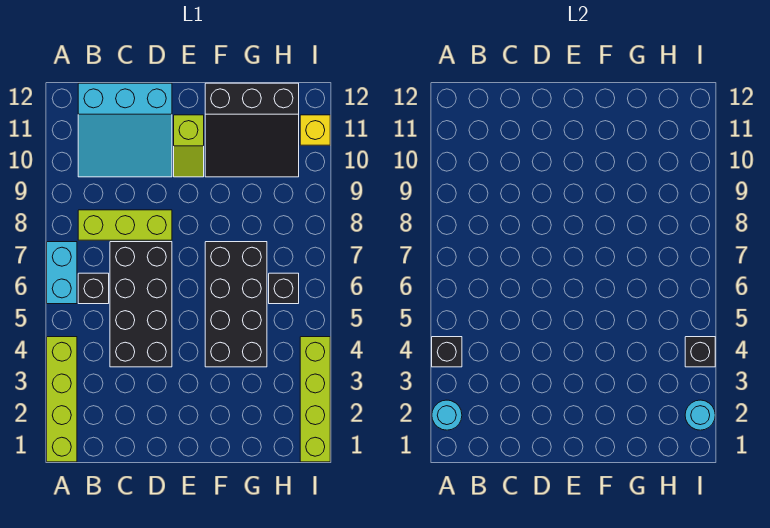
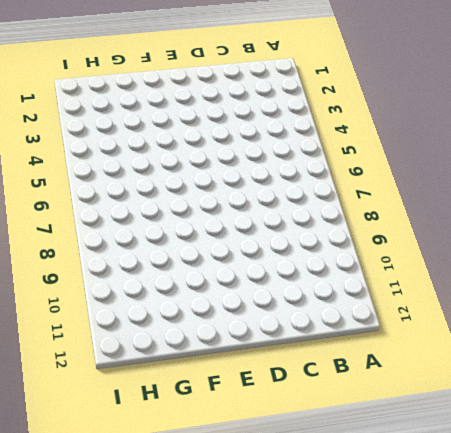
none -> lime brick A1:A4 level 1
none -> cyan brick A6:A7 level 1
none -> black brick B6 level 1

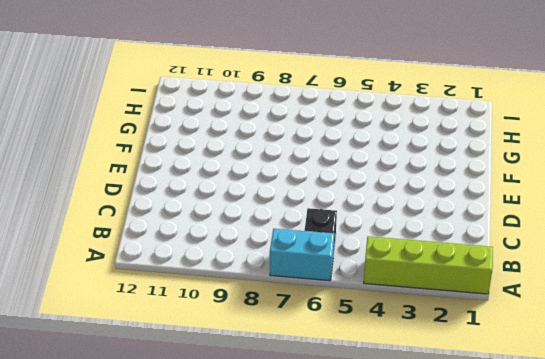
none -> lime brick B8:D8 level 1
none -> cyan slope B10:D12 level 1 top 12
none -> black brick C4:D7 level 1

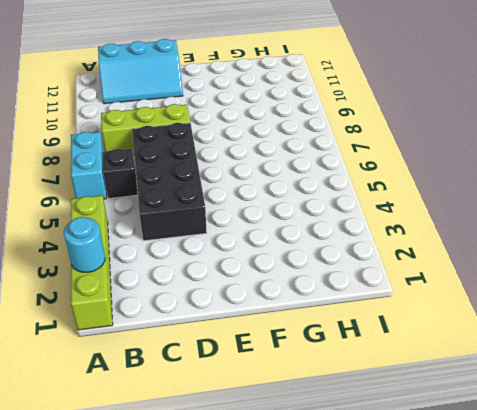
cyan slope B11:D12 level 1 top 12 -> cyan slope B10:D12 level 1 top 12
none -> lime slope E10:E11 level 1 top 11
none -> black brick F4:G7 level 1
none -> black slope F10:H12 level 1 top 12

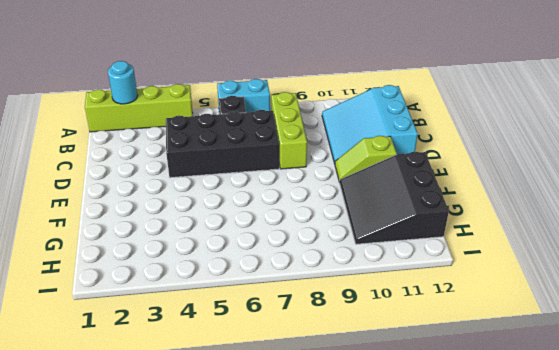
none -> black brick F4:G7 level 1
none -> black brick H6 level 1
none -> lime brick I1:I4 level 1

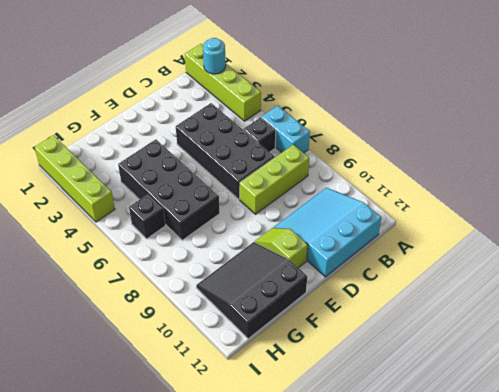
none -> yellow brick I11 level 1
none -> black brick A4 level 2
none -> cyan round brick I2 level 2

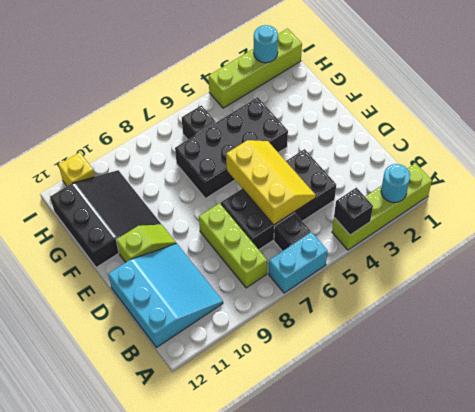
yellow slope C5:E6 level 2 top 6 -> none
none -> black brick I4 level 2

